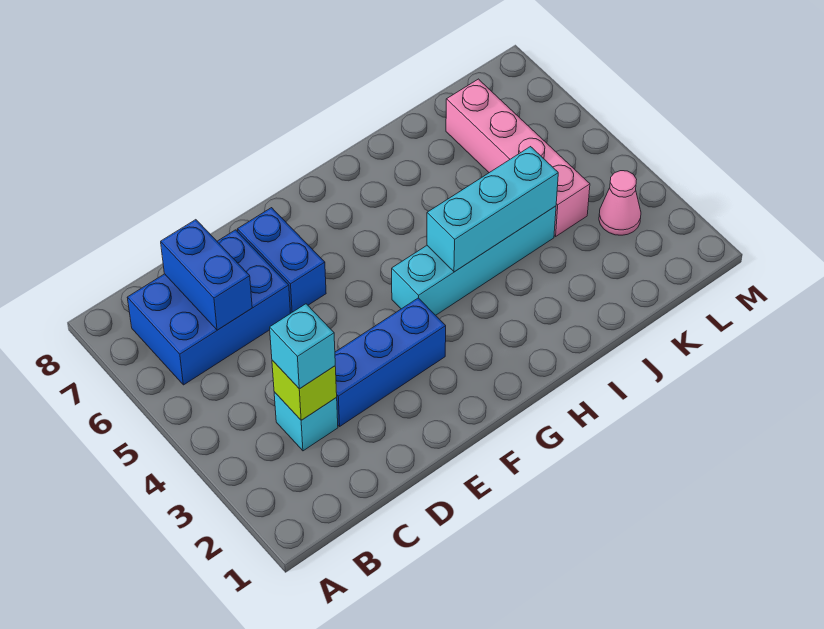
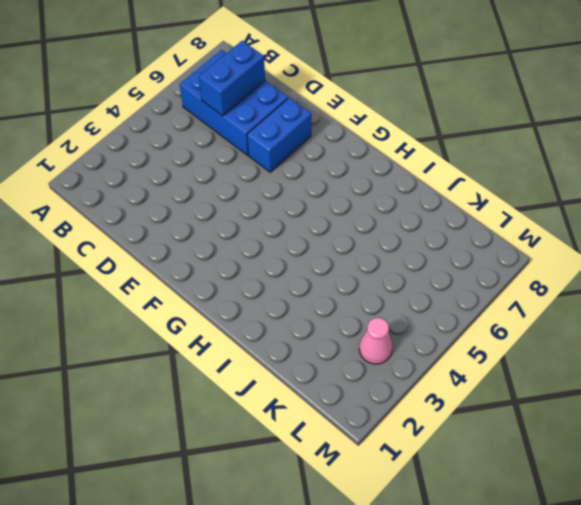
none -> cyan brick C3 level 1
none -> blue brick D3:F3 level 1

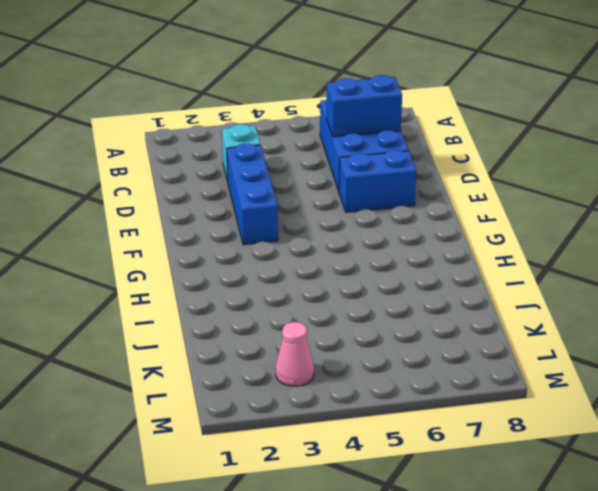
none -> cyan brick G4:J4 level 1
none -> pink brick K4:K7 level 1

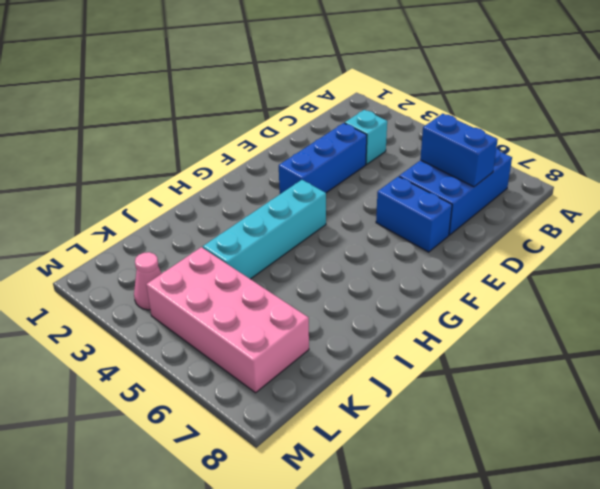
pink brick K4:L7 level 1 -> pink brick K4:K7 level 1
none -> lime brick C3 level 2
none -> cyan brick H4:J4 level 2

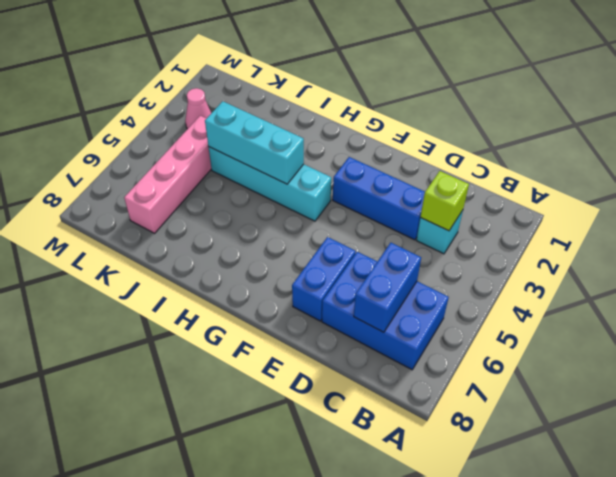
none -> cyan brick C3 level 3

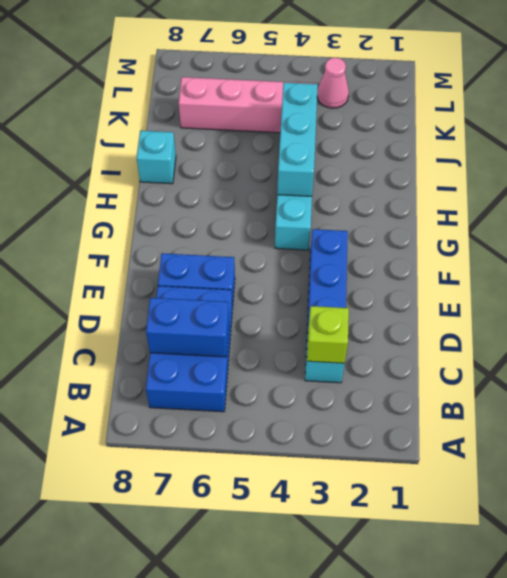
cyan brick I8 level 1 -> cyan brick C3 level 3

